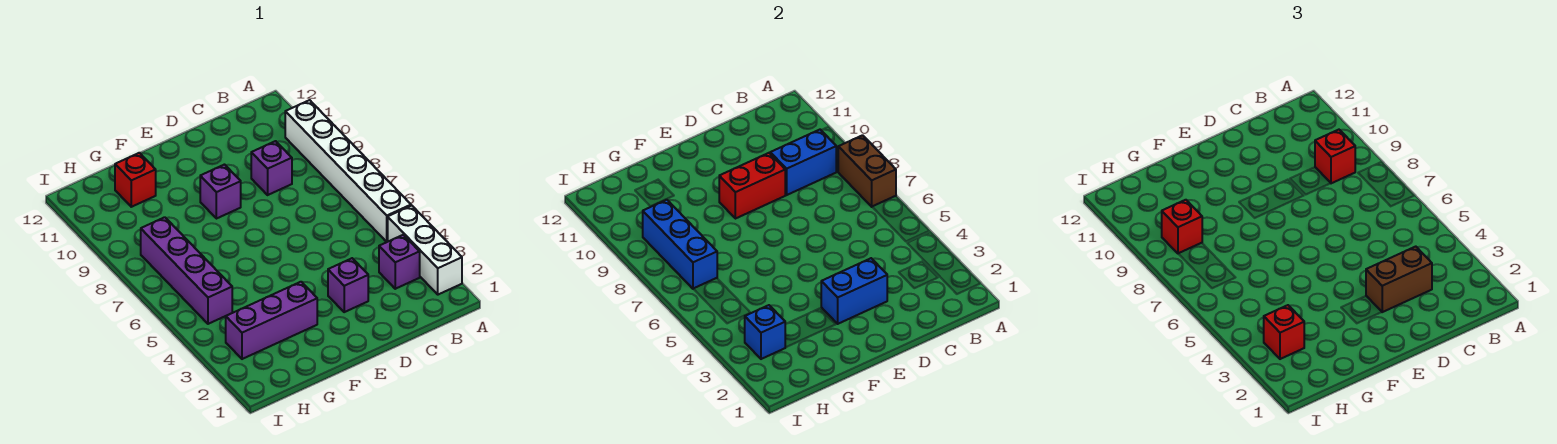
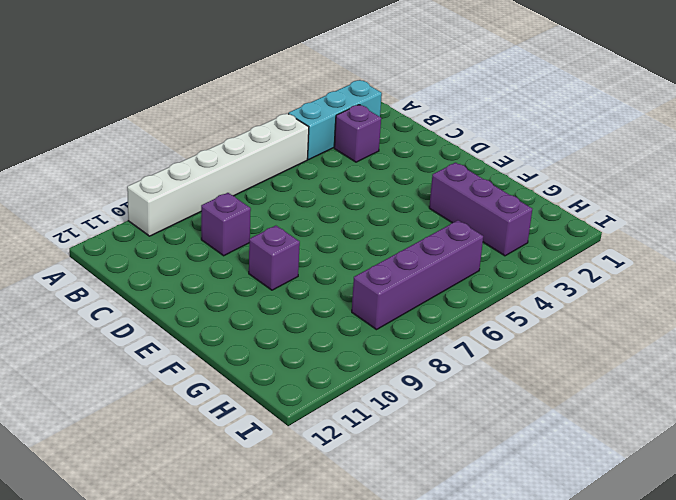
cyan brick A2:A4 level 1 -> white brick A2:A4 level 1
none -> purple brick D3 level 1
none -> red brick G11 level 1
none -> brown brick A7:A8 level 2

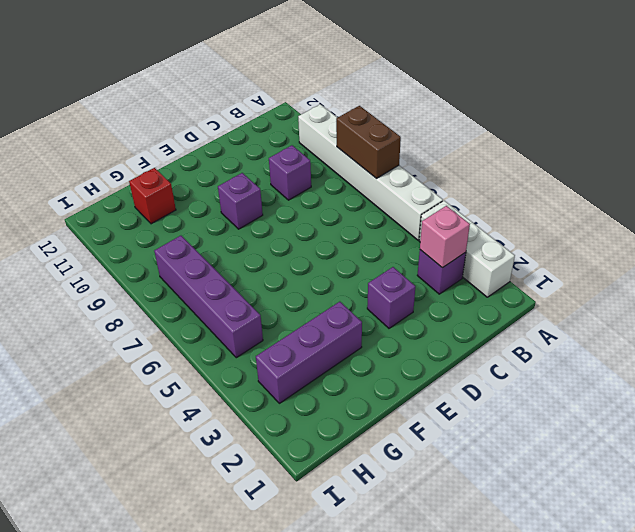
pink brick B3 level 2 -> none
none -> blue brick B9:C9 level 2
none -> blue brick D3:E3 level 2
none -> red brick D9:E9 level 2

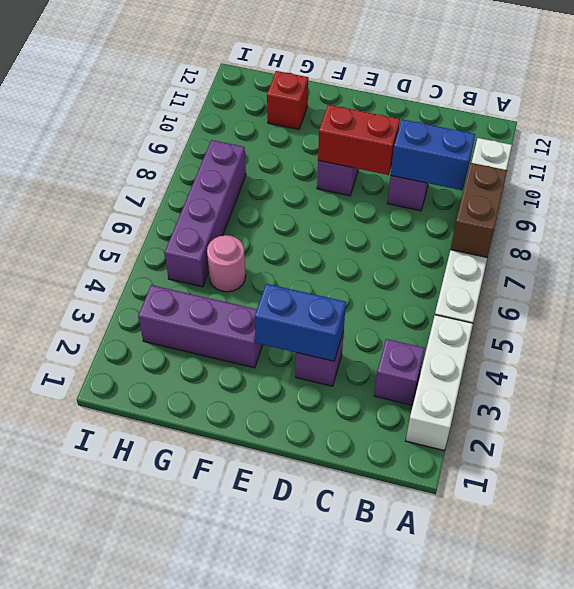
pink round brick G5 level 1 -> none
none -> blue brick H3 level 2
none -> blue brick H7:H9 level 2
none -> red brick B9 level 3

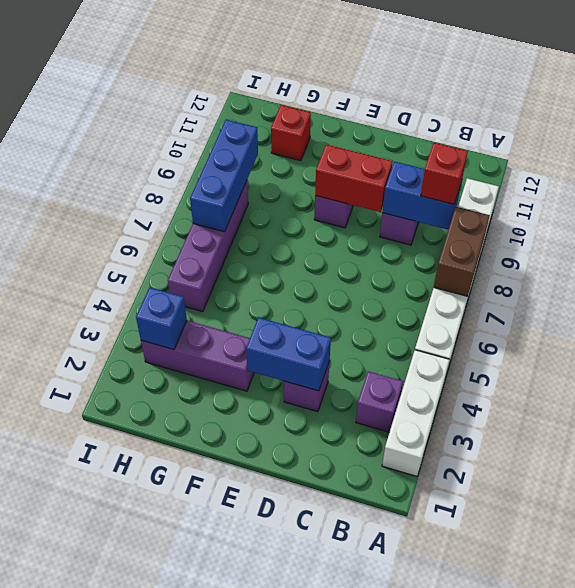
none -> brown brick C3:D3 level 3
none -> red brick H3 level 3
none -> red brick H9 level 3

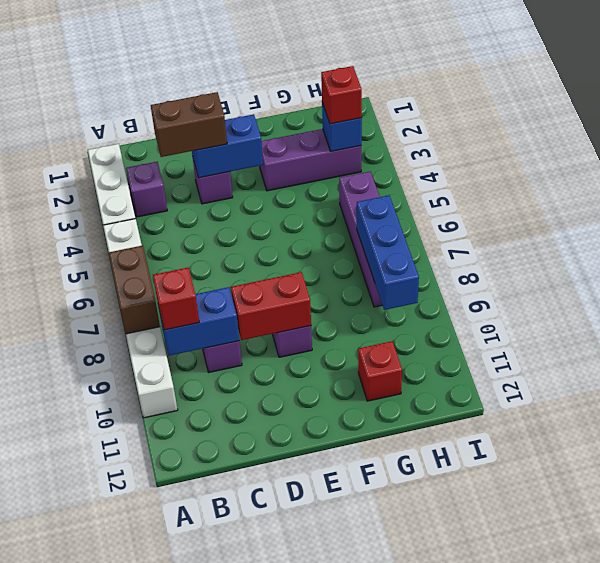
none -> red brick H9 level 3

